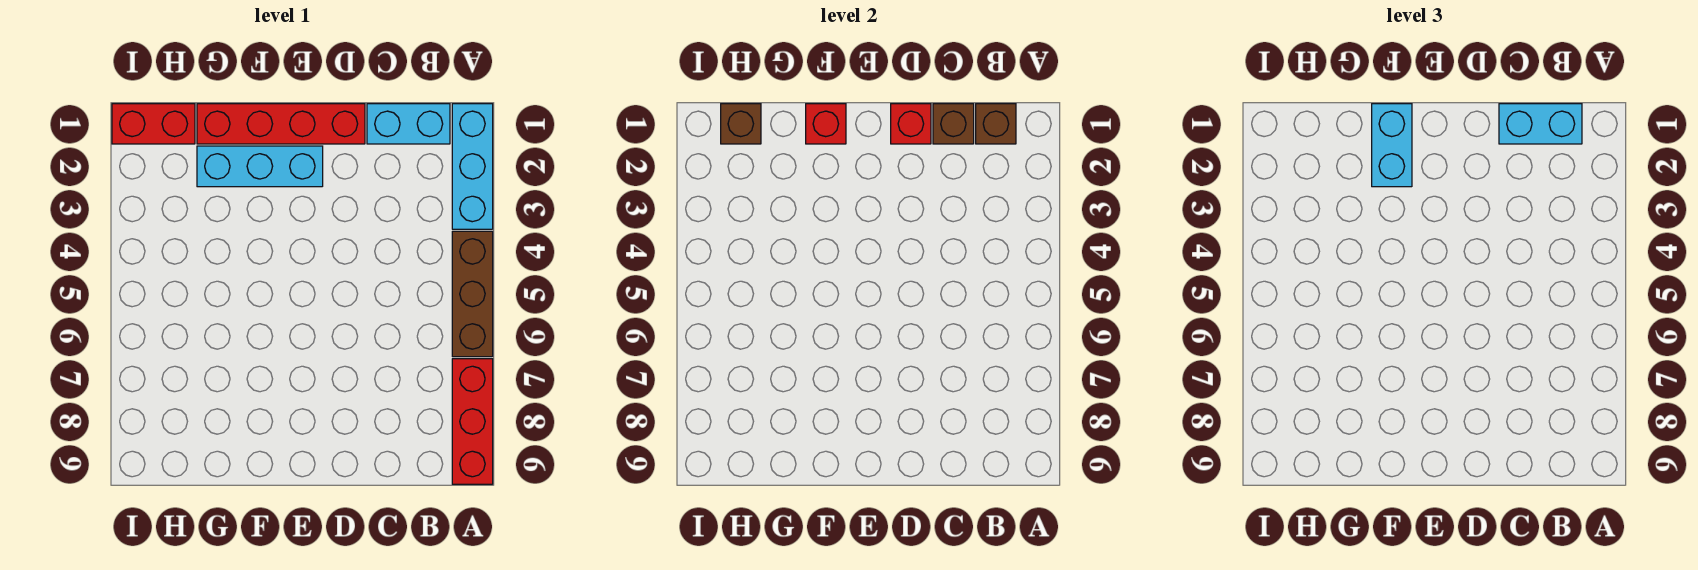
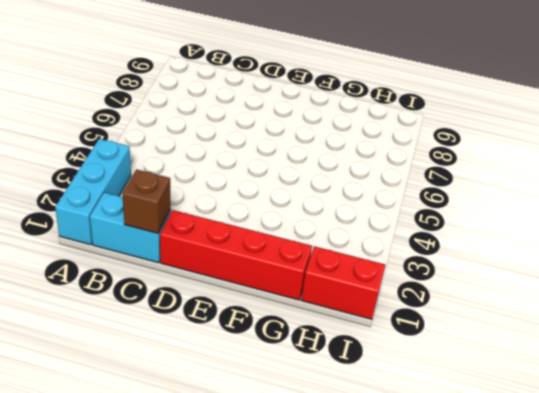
none -> brown brick A4:A6 level 1
none -> red brick A7:A9 level 1
none -> cyan brick E2:G2 level 1

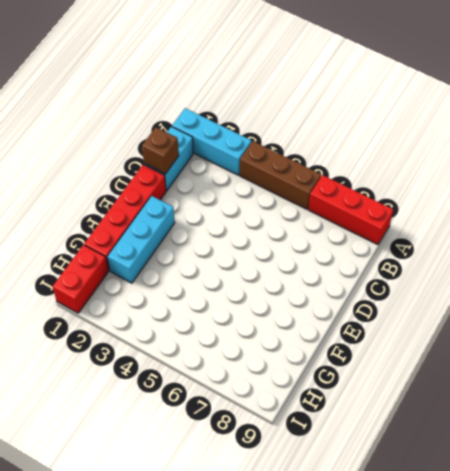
none -> brown brick B1 level 2
none -> red brick D1 level 2
none -> red brick F1 level 2

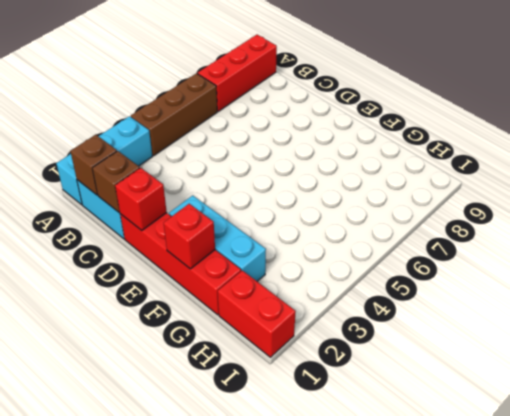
none -> brown brick H1 level 2
none -> cyan brick B1:C1 level 3
none -> cyan brick F1:F2 level 3

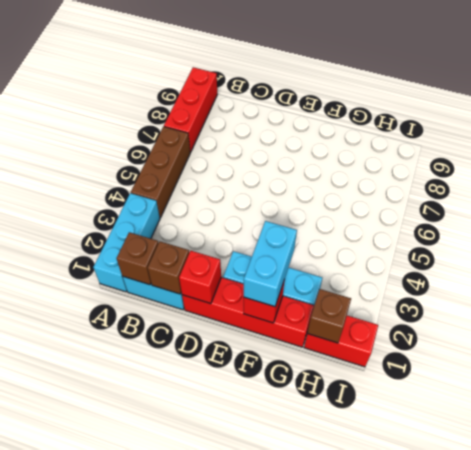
none -> cyan brick B1:C1 level 3

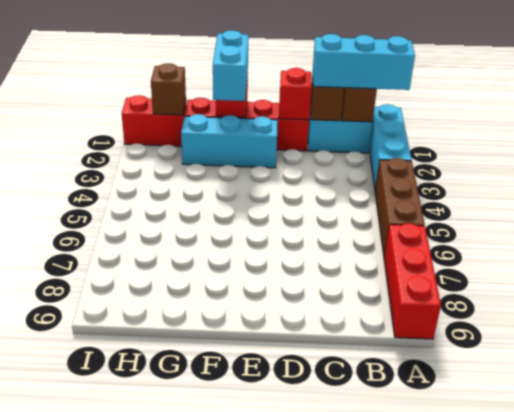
cyan brick A1:C1 level 3 -> cyan brick B1:C1 level 3

